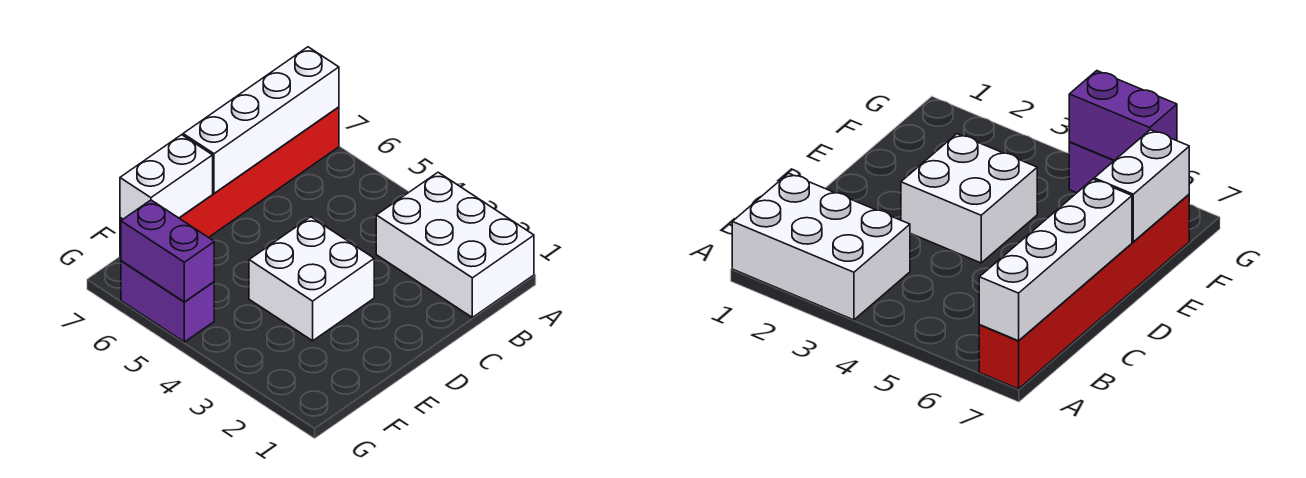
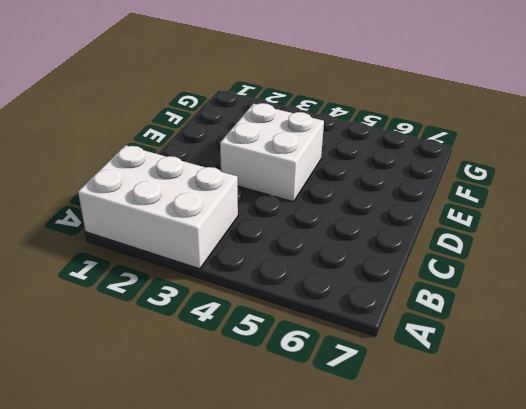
none -> red brick A7:F7 level 1
none -> purple brick G5:G6 level 1

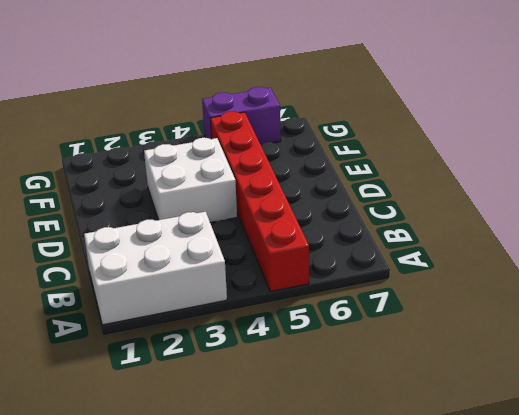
red brick A5:F5 level 1 -> red brick A7:F7 level 1
none -> white brick A7:D7 level 2
none -> white brick E7:F7 level 2

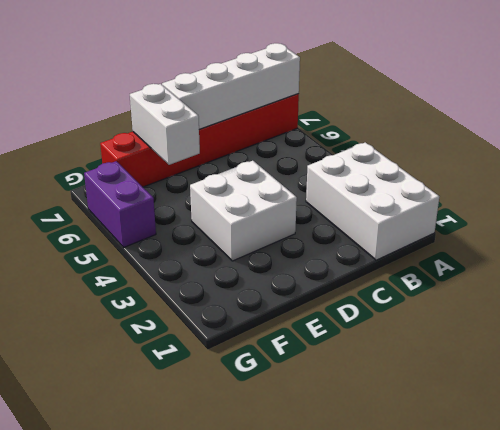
white brick E6:E7 level 2 -> white brick E7:F7 level 2
none -> purple brick G5:G6 level 2

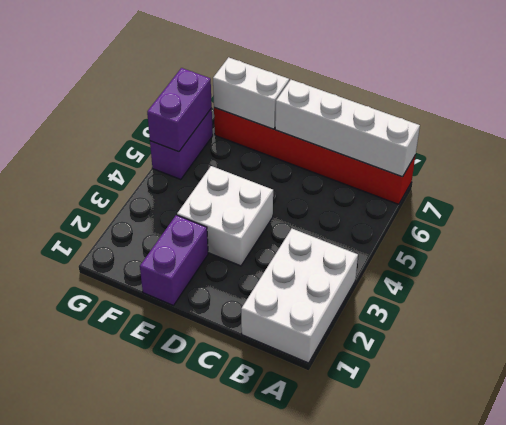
purple brick E1:E2 level 1 -> none

